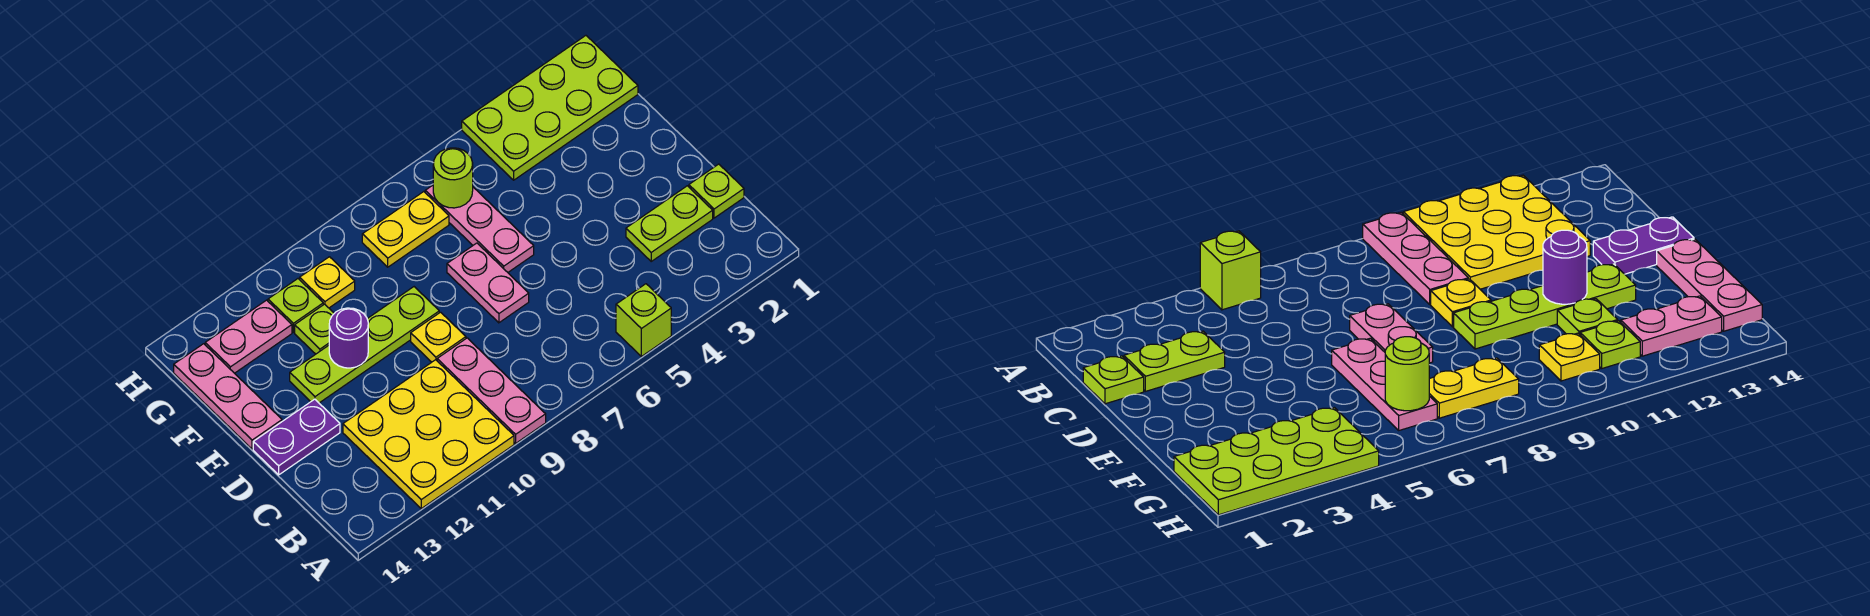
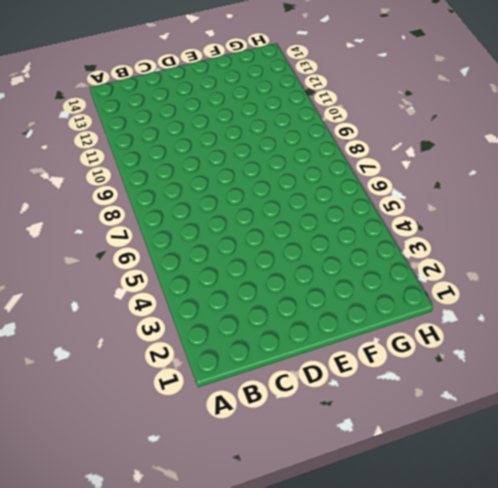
none -> lime brick A5 level 1
none -> pink plate A9:C9 level 1
none -> yellow plate A10:C12 level 1

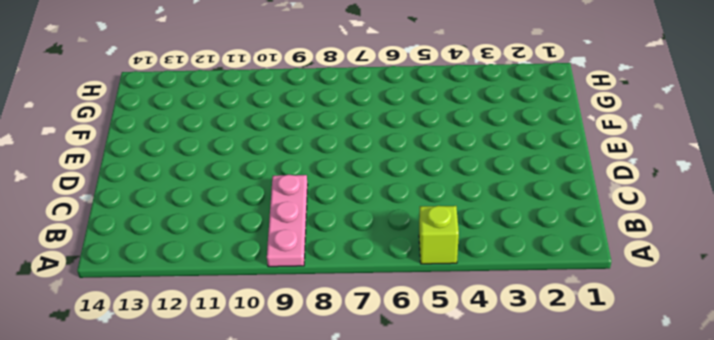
none -> yellow plate A10:C12 level 1
none -> lime plate C1 level 1
none -> lime plate C2:C3 level 1

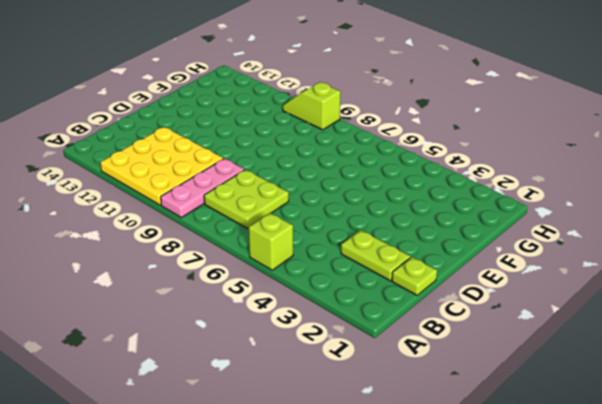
lime plate B7:C8 level 1 -> none
lime slope H9:H10 level 1 top 9 -> none
none -> pink plate D7:E7 level 1
none -> yellow plate D9 level 1
none -> purple plate D13:D14 level 1

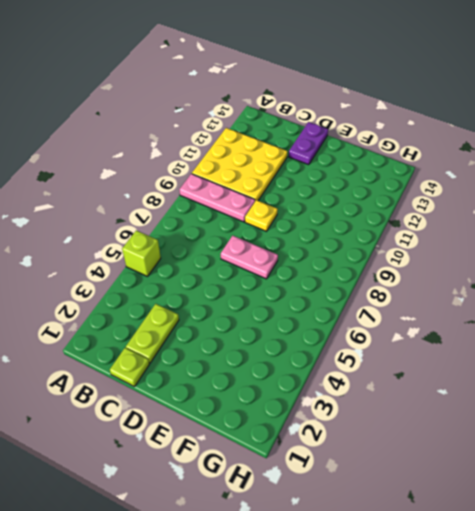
none -> pink plate E6:G6 level 1
none -> lime plate E9:E12 level 1
none -> pink plate E14:G14 level 1

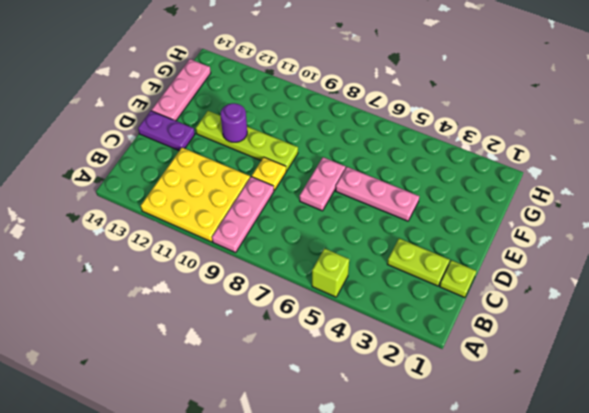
pink plate E4:E6 level 1 -> pink plate E6:G6 level 1
none -> lime plate F11 level 1
none -> lime plate G1:H4 level 1
none -> yellow plate G7:G8 level 1

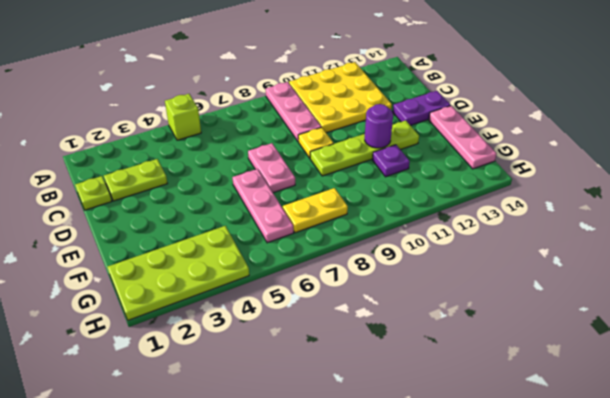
purple plate F11 level 1 -> lime plate F11 level 1
none -> yellow plate G10 level 1
none -> lime plate G11 level 1
none -> pink plate G12:G13 level 1

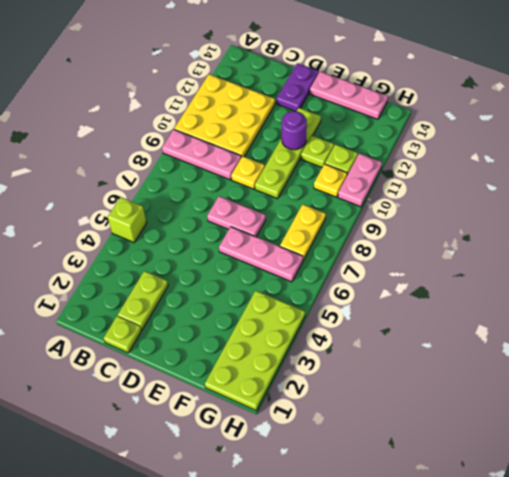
pink plate H10:H11 level 1 -> pink plate G12:G13 level 1
none -> lime round brick G6 level 2

